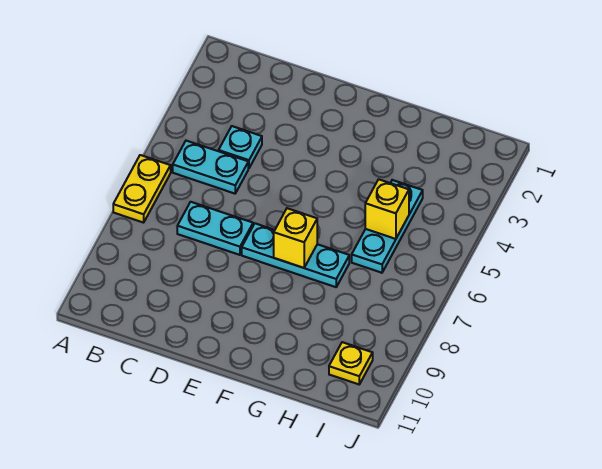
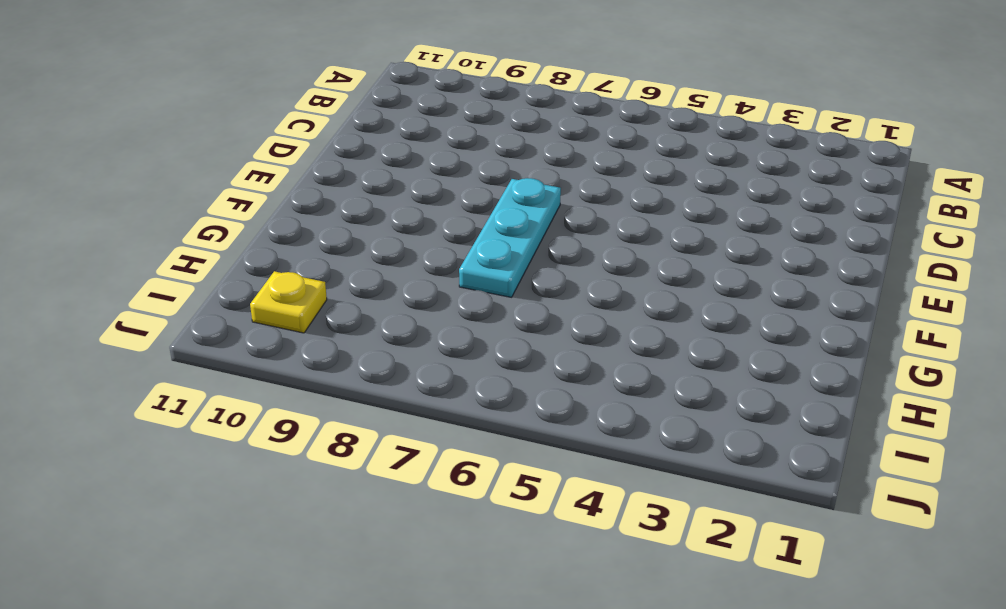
none -> yellow plate A6:A7 level 1
none -> cyan plate B5:C5 level 1

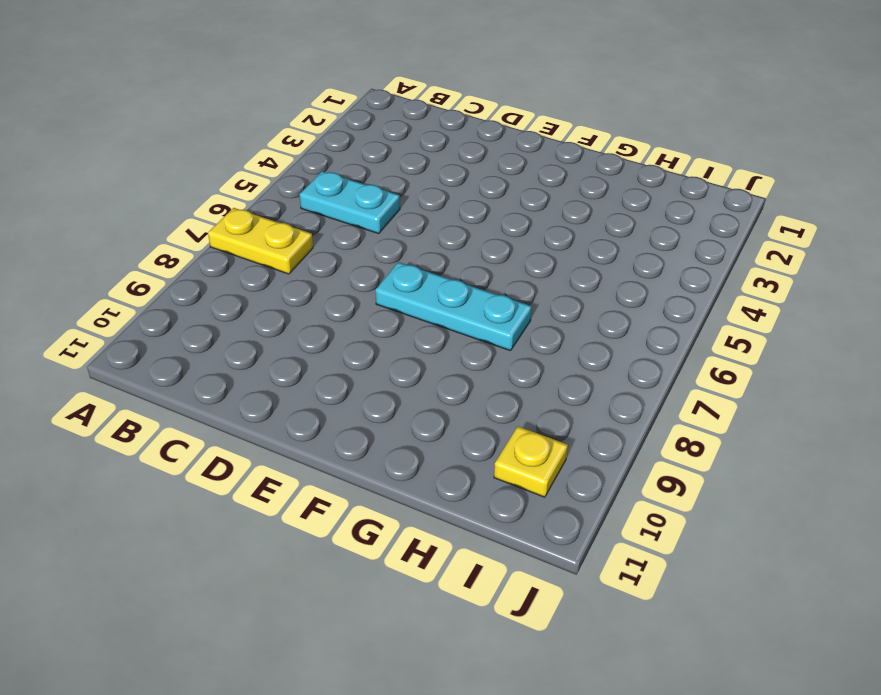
yellow plate A7:B7 level 1 -> yellow plate A6:A7 level 1
none -> cyan plate C4 level 1
none -> cyan plate C7:D7 level 1

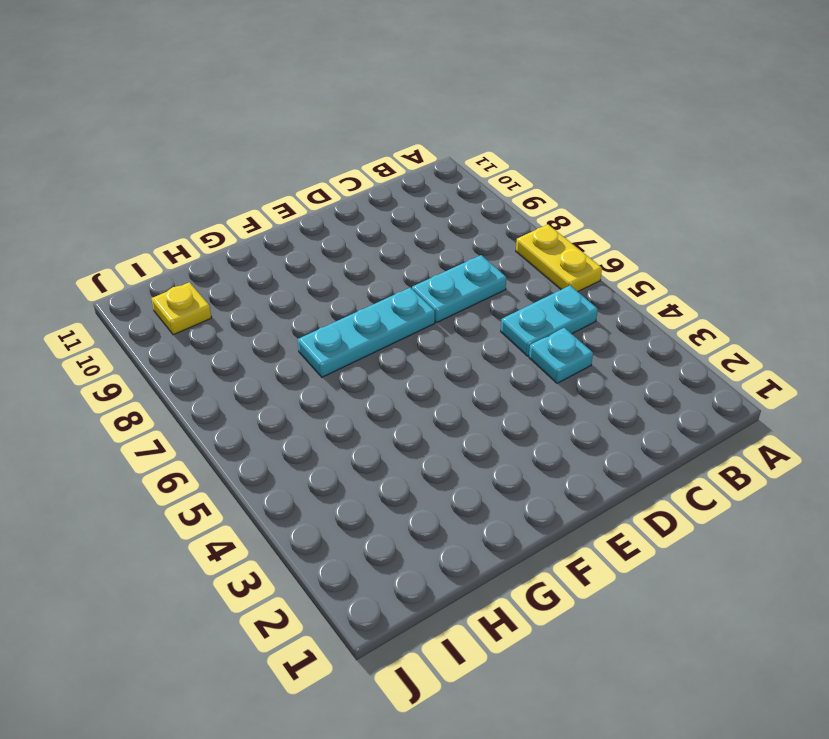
none -> cyan plate H4:H6 level 1
none -> yellow brick F7 level 2

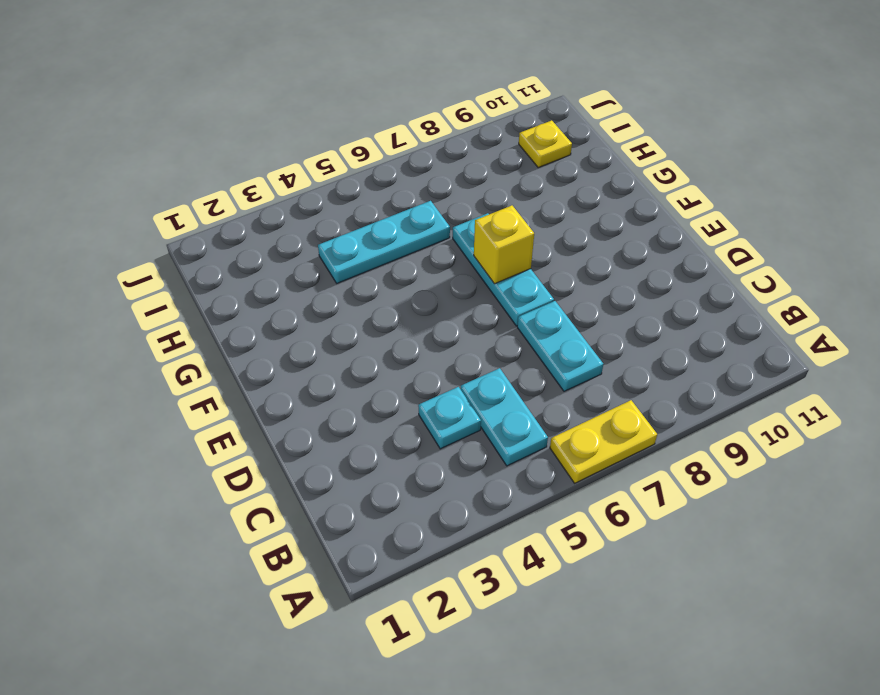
none -> yellow brick H5 level 2

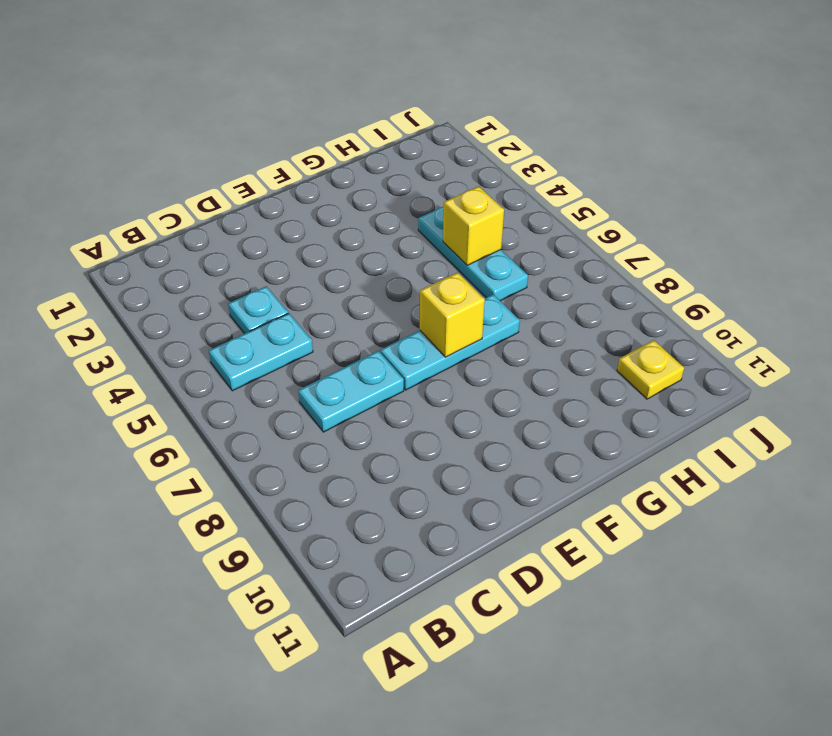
none -> yellow plate A6:A7 level 1

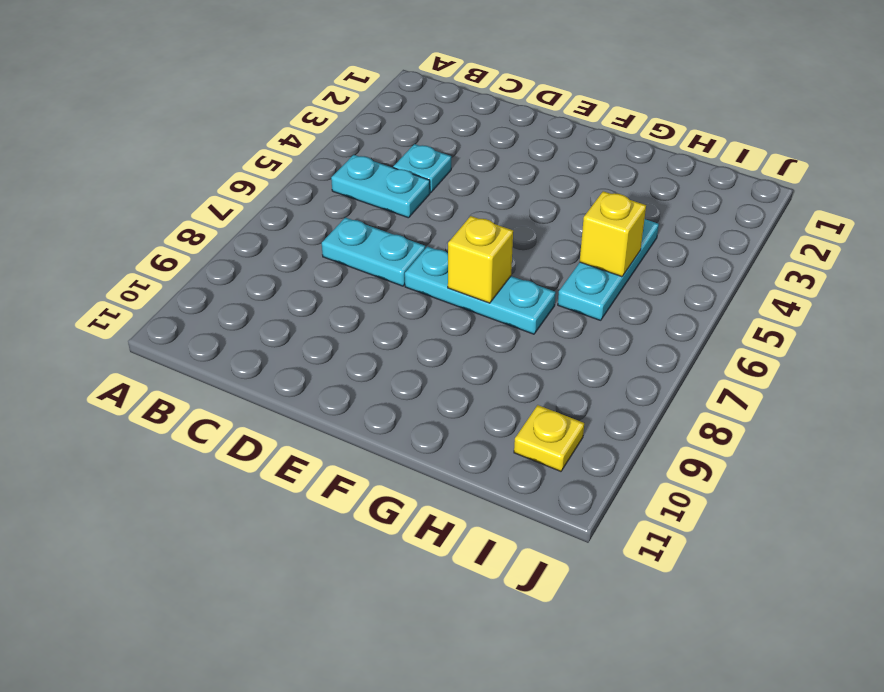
none -> yellow plate A6:A7 level 1

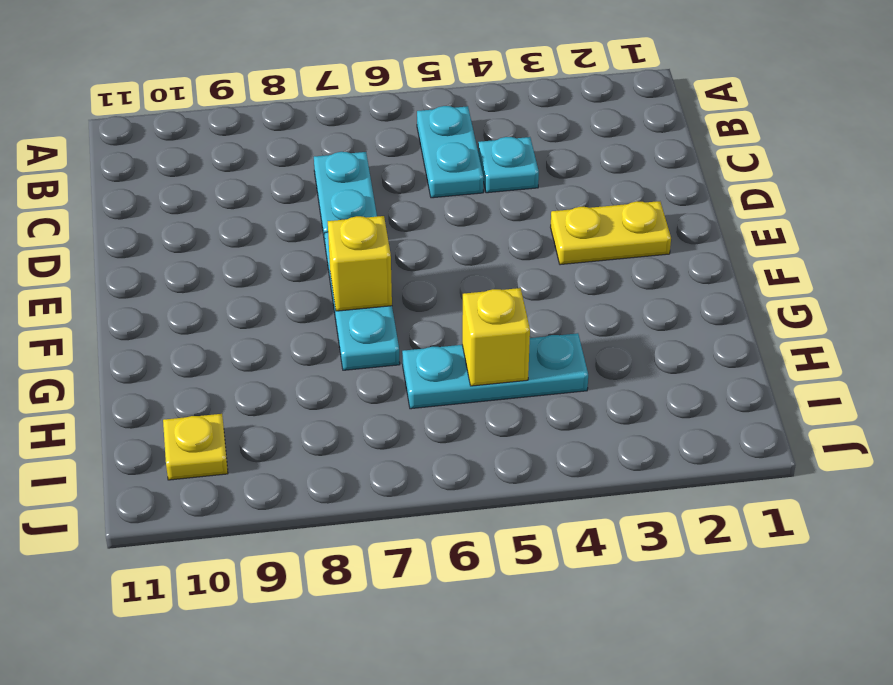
yellow plate E2:E3 level 1 -> yellow plate A6:A7 level 1

